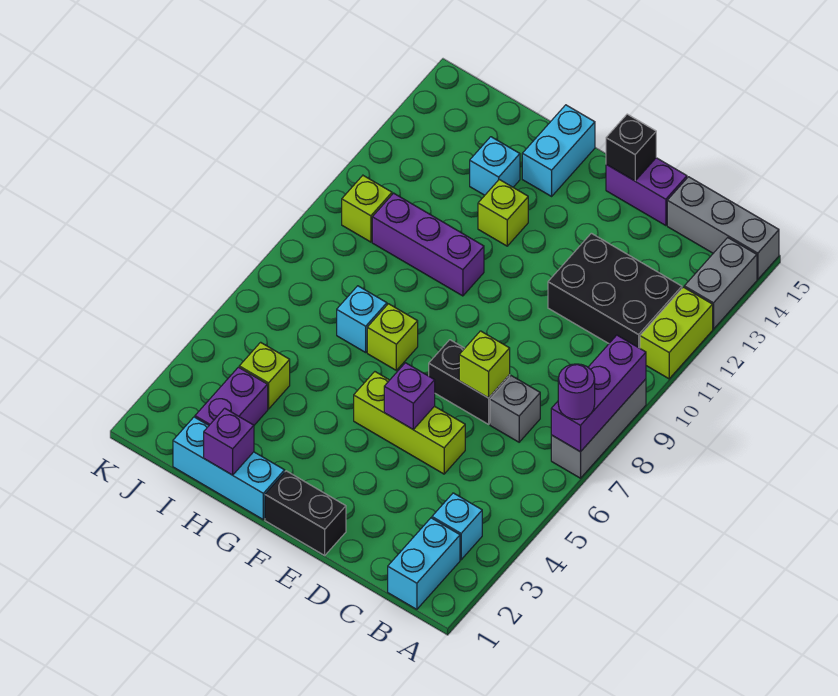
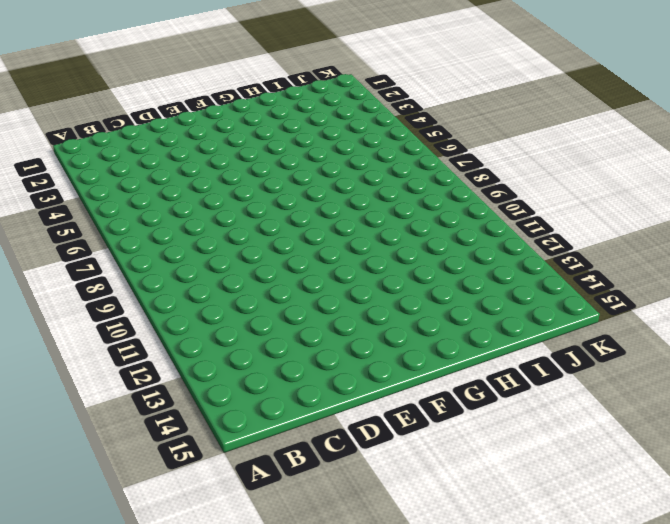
none -> grey brick A7:A9 level 1
none -> lime brick A11:A12 level 1
none -> grey brick A13:A14 level 1

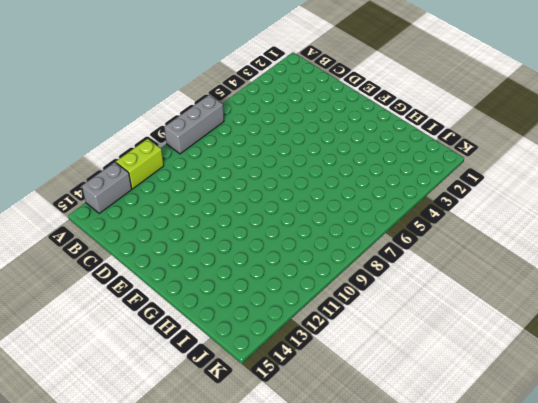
none -> grey brick A15:C15 level 1
none -> cyan brick B1:B2 level 1
none -> cyan brick B3 level 1

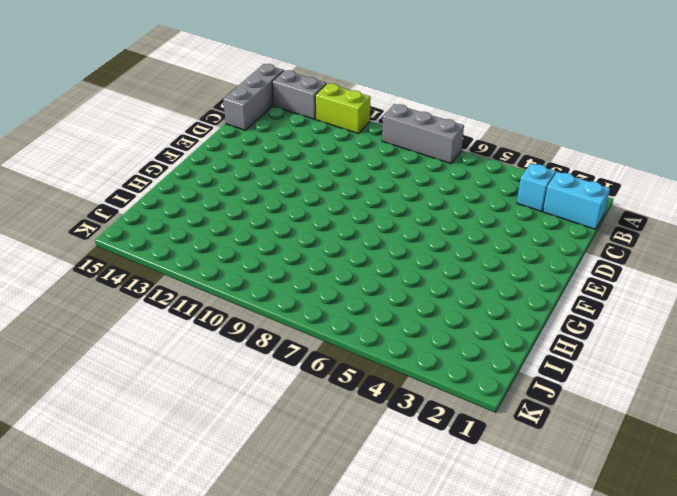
none -> black brick B11:D12 level 1
none -> grey brick C7 level 1
none -> lime brick D5:F5 level 1

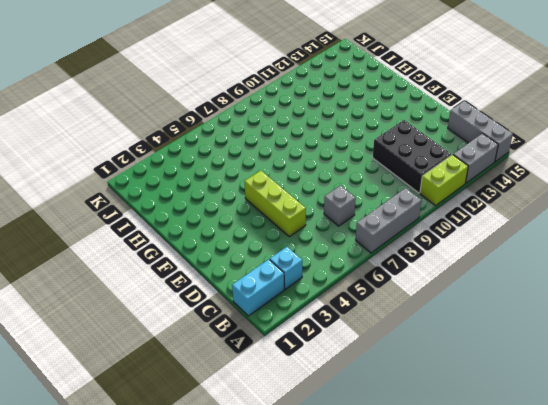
none -> black brick D7:E7 level 1
none -> purple brick D15:E15 level 1
none -> black brick E1:F1 level 1

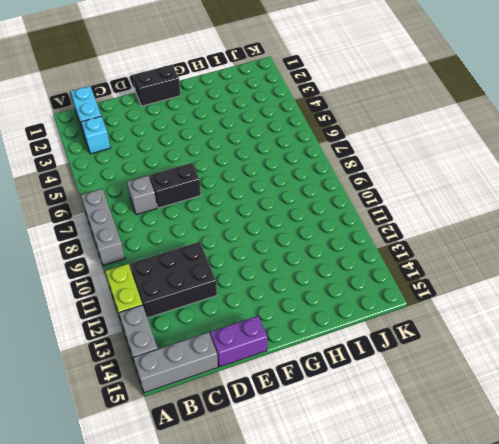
none -> lime brick D5:F5 level 1
none -> cyan brick G1:I1 level 1
none -> lime brick G7 level 1

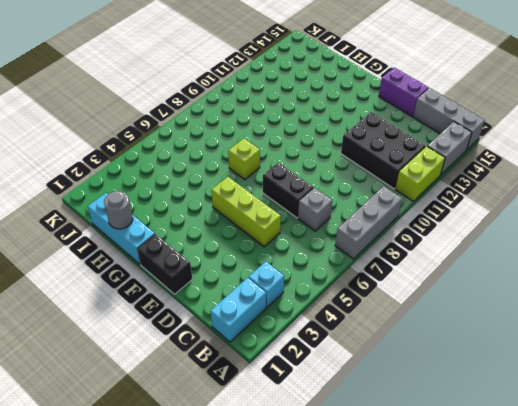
grey round brick H1 level 2 -> purple brick H1 level 2
none -> purple brick G10:I10 level 1
none -> lime brick G12 level 1
none -> cyan brick G14:G15 level 1

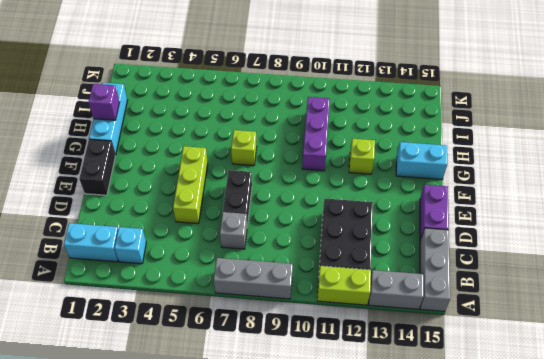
none -> cyan brick H7 level 1
none -> cyan brick H13 level 1
none -> purple brick I2:I3 level 1

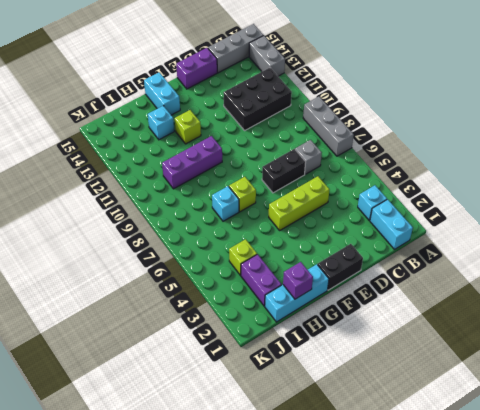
none -> lime brick A11:A12 level 1
none -> lime brick J10 level 1
none -> purple brick A7:A9 level 2

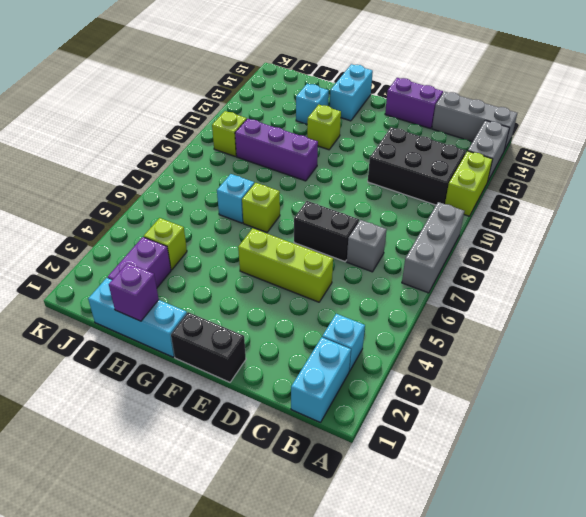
none -> purple brick A7:A9 level 2
none -> lime brick D7 level 2
none -> purple brick E5 level 2

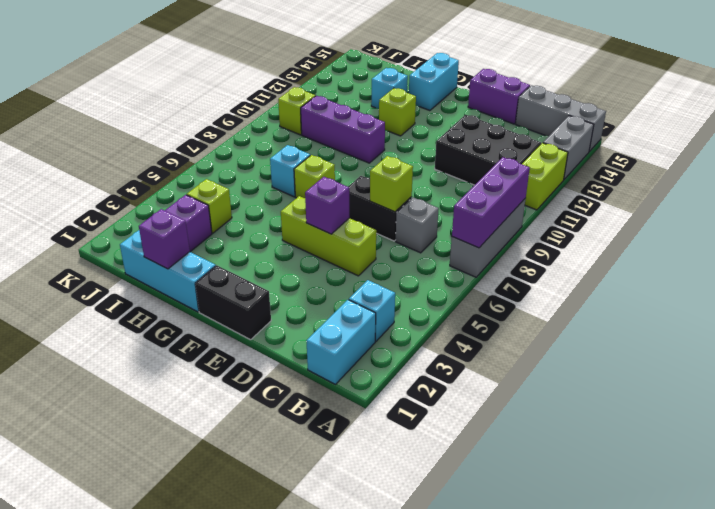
none -> black brick E15 level 2
none -> purple round brick A7 level 3

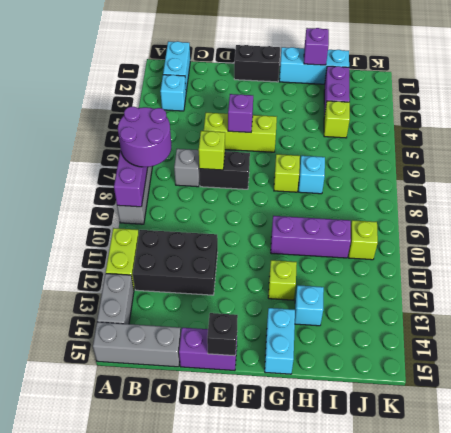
purple round brick A7:B8 level 3 -> purple round brick A7 level 3

